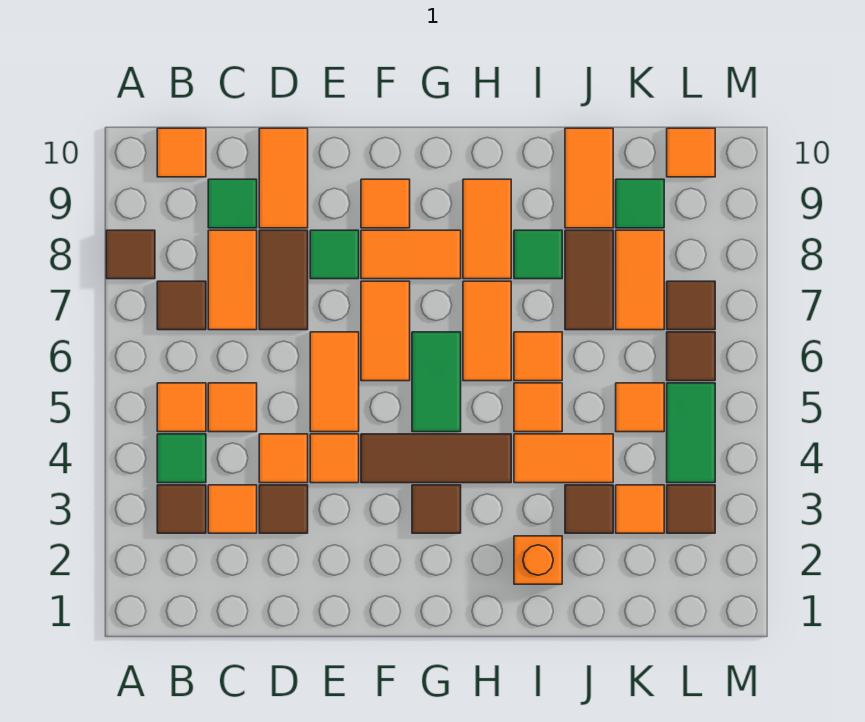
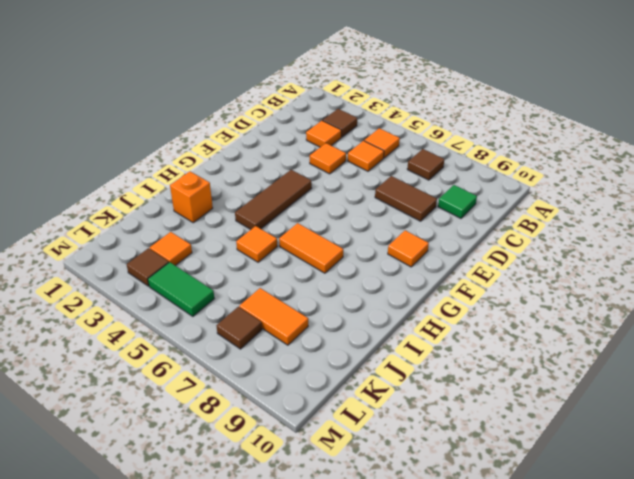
none -> brown tile A8 level 1
none -> green tile B4 level 1
none -> orange tile B10 level 1
none -> orange tile C7:C8 level 1

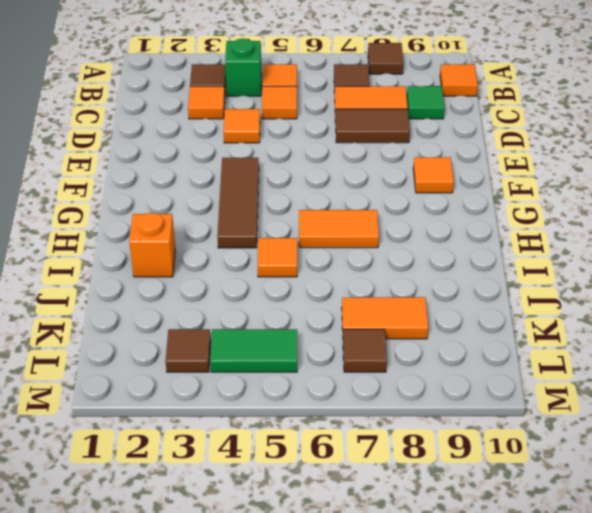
green brick B4 level 1 -> green tile B4 level 1
none -> brown tile D3 level 1
none -> orange tile D9:D10 level 1
none -> orange tile E4 level 1
none -> orange tile E5:E6 level 1

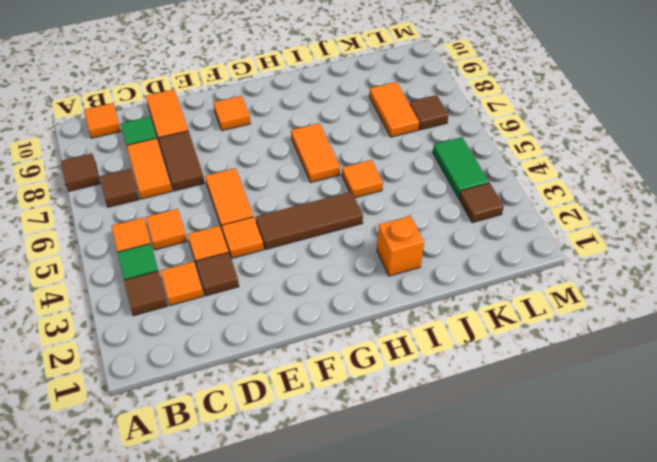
none -> green tile E8 level 1
none -> orange tile F6:F7 level 1
none -> orange tile F8:G8 level 1
none -> brown tile G3 level 1

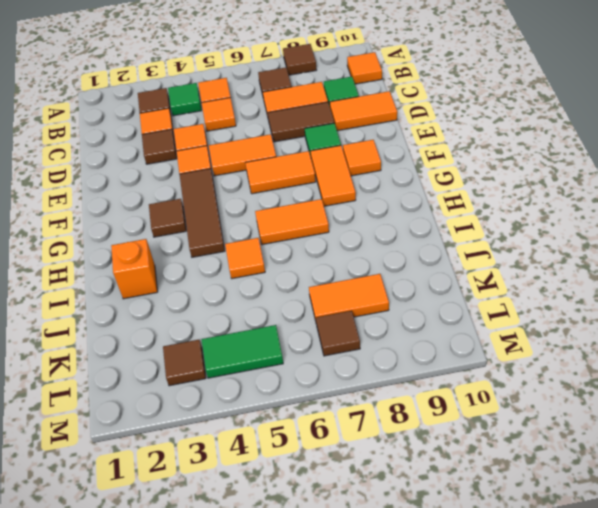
none -> green tile G5:G6 level 1
none -> orange tile H8:H9 level 1
none -> orange tile I4:J4 level 1
none -> orange tile I6 level 1

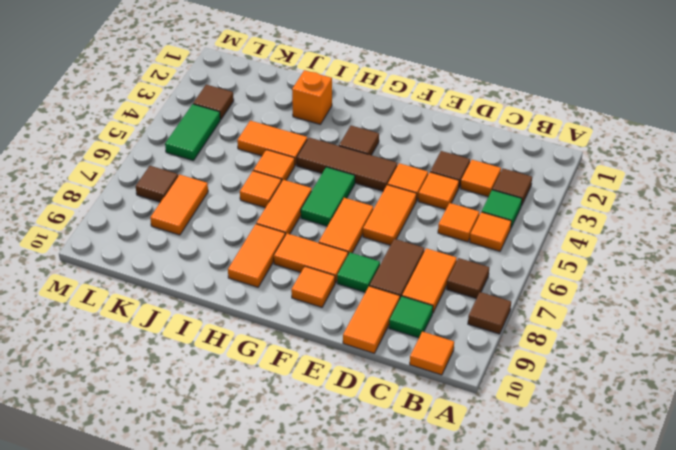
none -> green tile I8 level 1
none -> brown tile J3 level 1
none -> brown tile J7:J8 level 1
none -> orange tile J9:J10 level 1

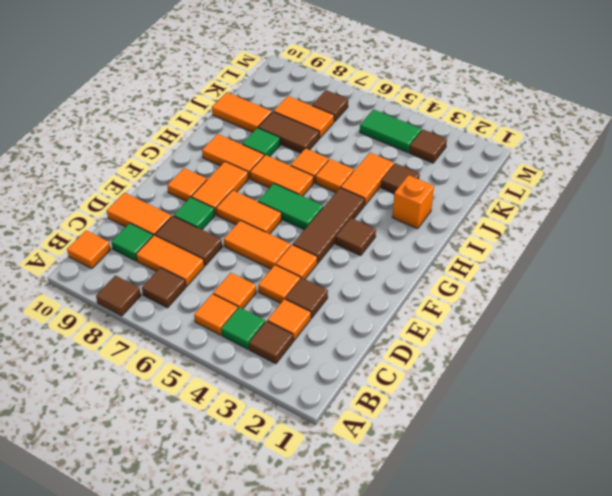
none -> orange tile K3 level 1
none -> orange tile K5 level 1
none -> green tile K9 level 1
none -> brown tile L6 level 1

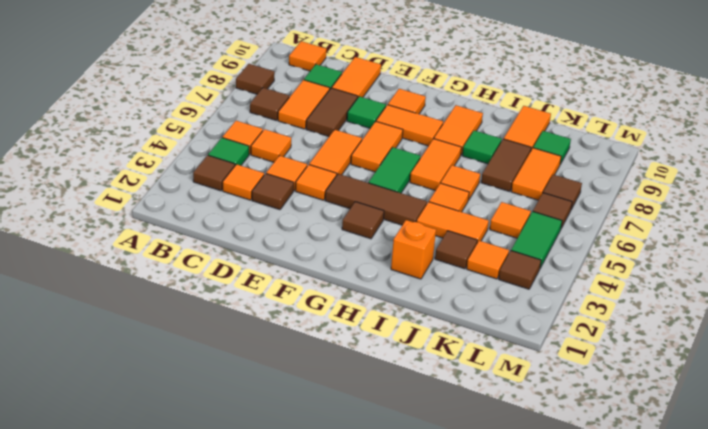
none -> orange tile L10 level 1

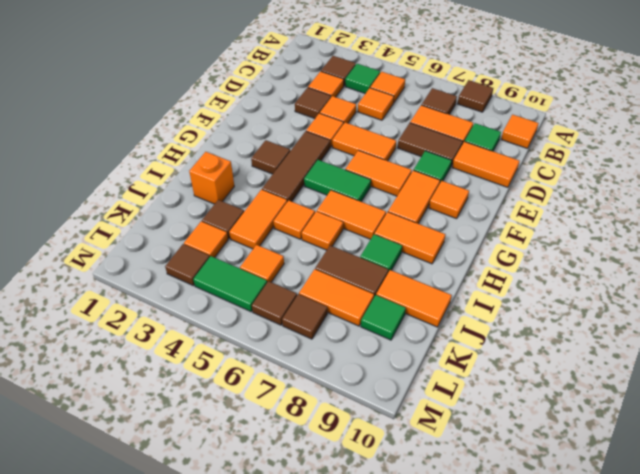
none -> orange tile L10 level 1

